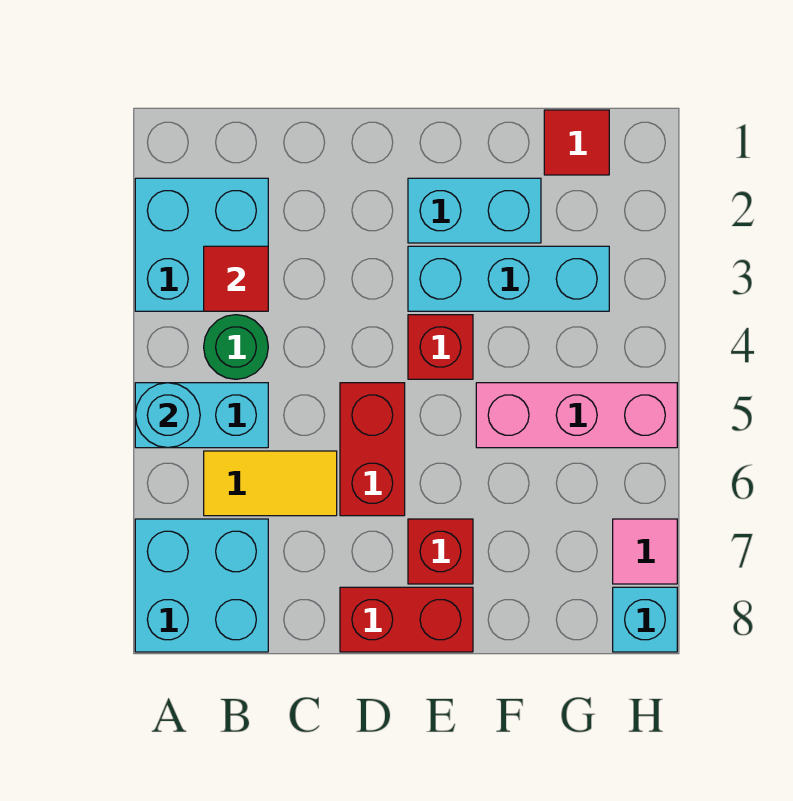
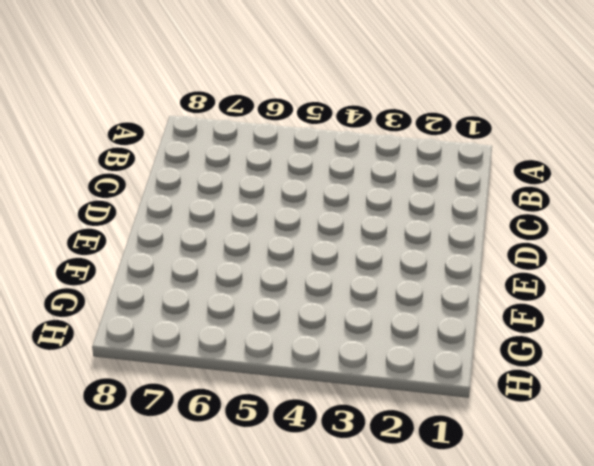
none -> cyan brick A2:B3 level 1
none -> cyan brick A5:B5 level 1
none -> cyan brick A7:B8 level 1

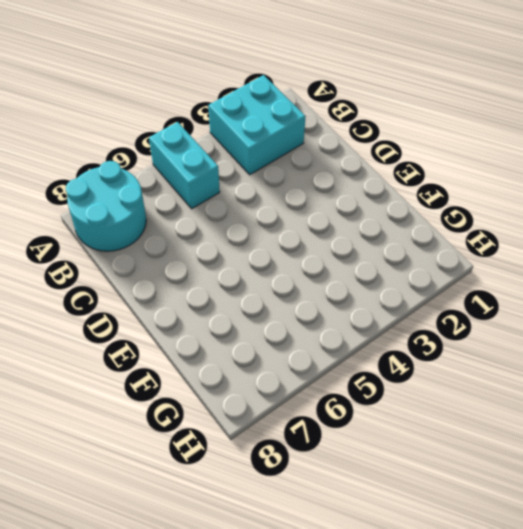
cyan round brick A7:B8 level 1 -> cyan brick A7:B8 level 1
none -> green round brick B4 level 1
none -> yellow tile B6:C6 level 1
none -> red brick D5:D6 level 1

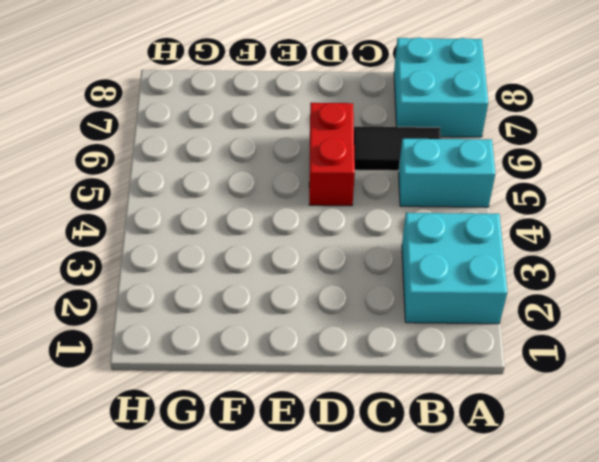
black tile B6:C6 level 1 -> yellow tile B6:C6 level 1
none -> green round brick B4 level 1
none -> red brick D8:E8 level 1
none -> cyan brick E2:F2 level 1

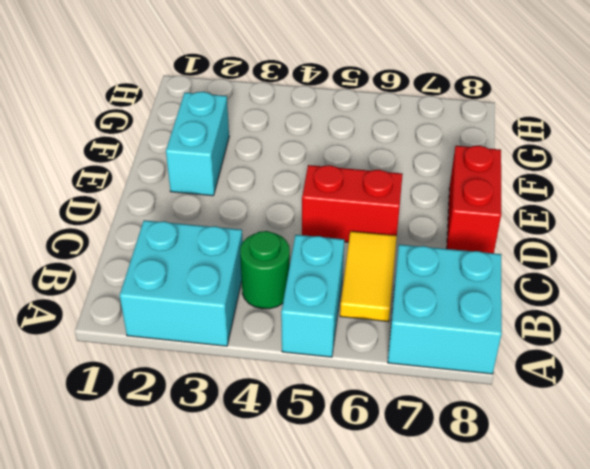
none -> cyan brick E3:G3 level 1
none -> red brick E4 level 1
none -> red brick E7 level 1

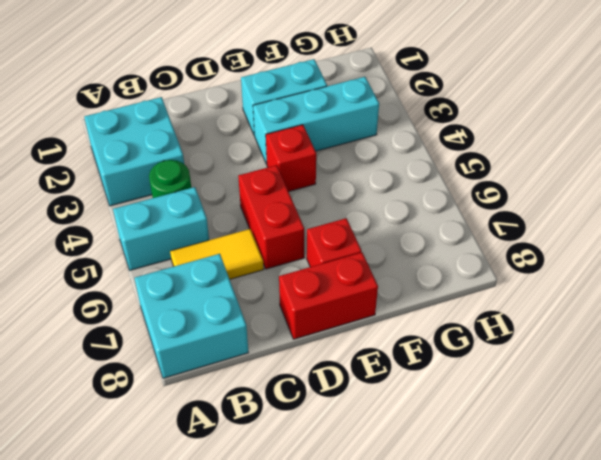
none -> pink brick F5:H5 level 1
none -> red tile G1 level 1
none -> pink tile H7 level 1

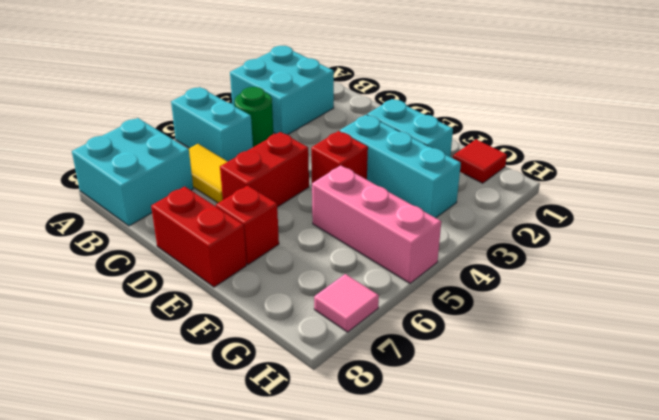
none -> cyan brick H8 level 1
none -> cyan round brick A5 level 2
none -> red tile B3 level 2

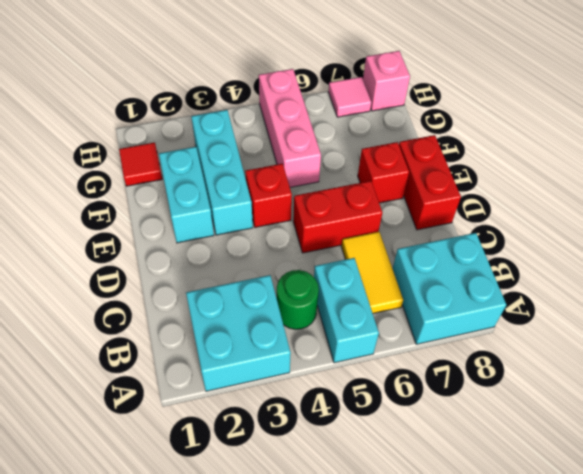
pink brick H8 level 1 -> cyan brick H8 level 1
none -> cyan round brick A5 level 2
none -> red tile B3 level 2

